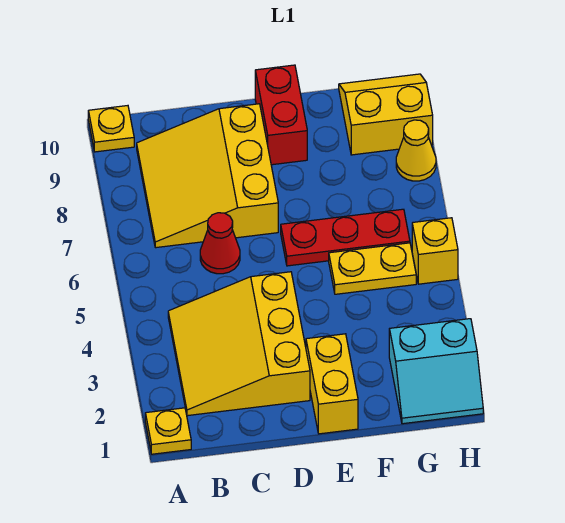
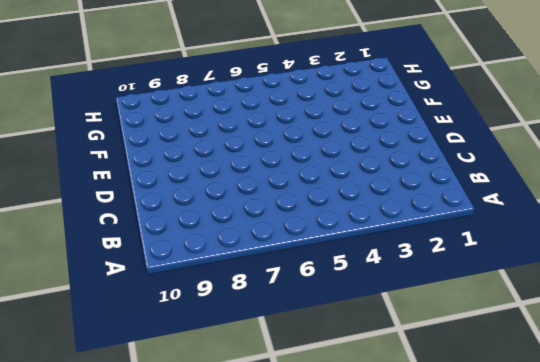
none -> yellow plate A1 level 1
none -> yellow plate A10 level 1
none -> yellow slope B2:D4 level 1 top D

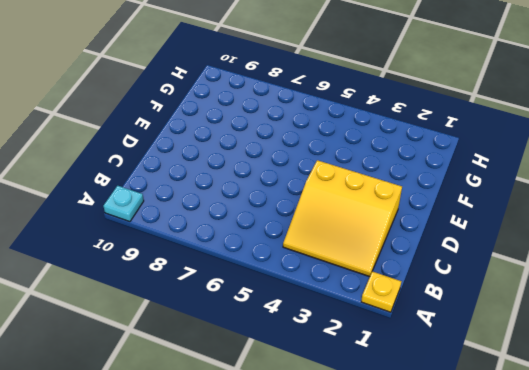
cyan plate A10 level 1 -> yellow plate A10 level 1
none -> yellow slope B7:D9 level 1 top D
none -> red cone C6 level 1
none -> yellow brick E1:E2 level 1

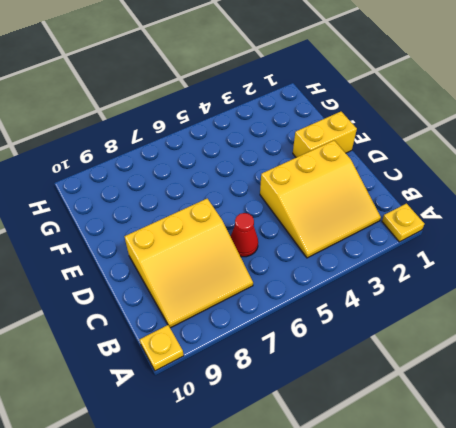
none -> red plate E6:G6 level 1
none -> red brick E9:E10 level 1
none -> yellow plate F5:G5 level 1

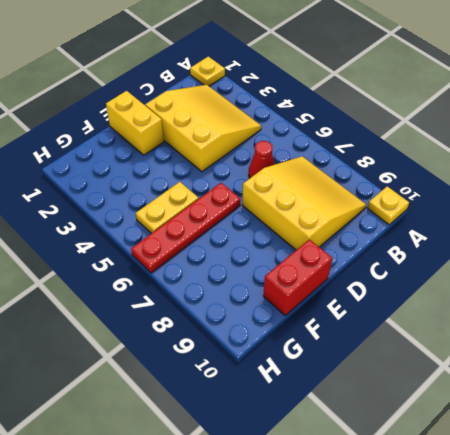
red plate E6:H6 level 1 -> red plate E6:G6 level 1
red brick E10:F10 level 1 -> red brick E9:E10 level 1
none -> cyan slope G1:H2 level 1 top 2
none -> yellow slope G9:H10 level 1 top 9
none -> yellow brick H5 level 1

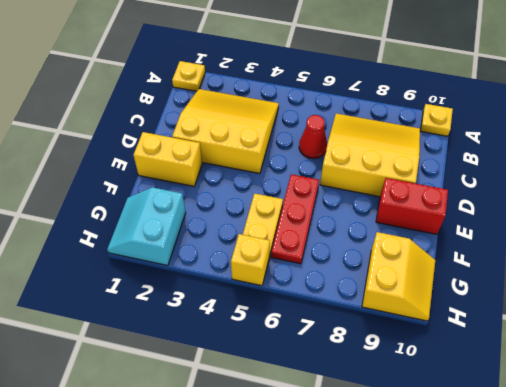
none -> yellow cone H8 level 1

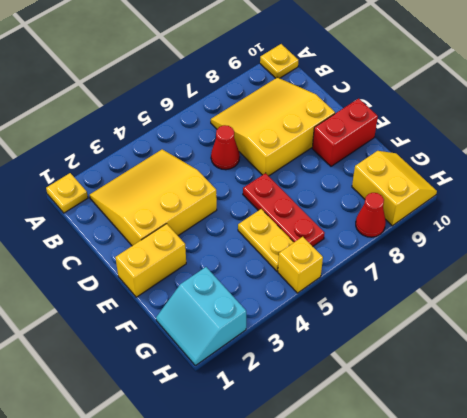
red cone H8 level 1 -> yellow cone H8 level 1

